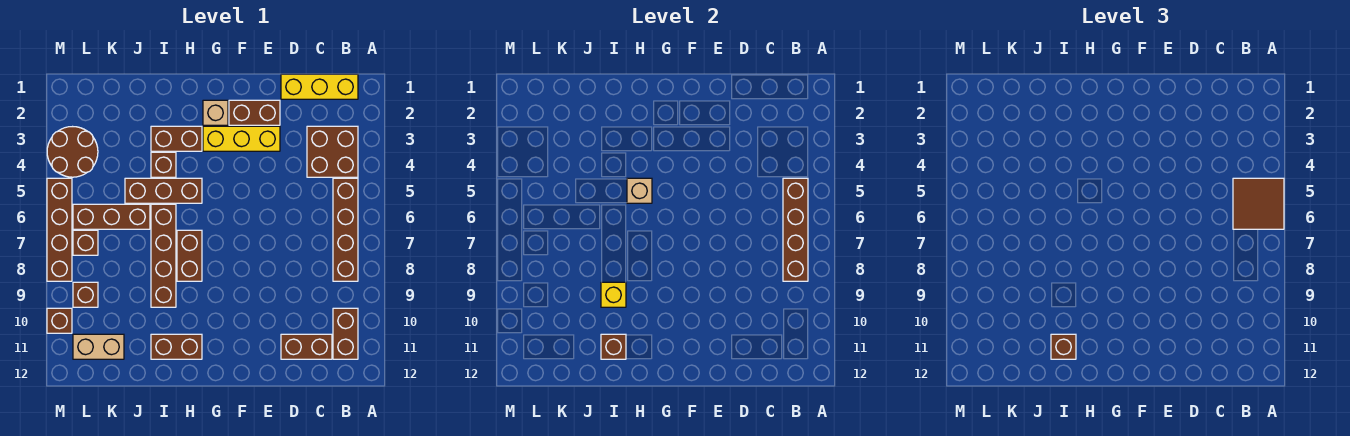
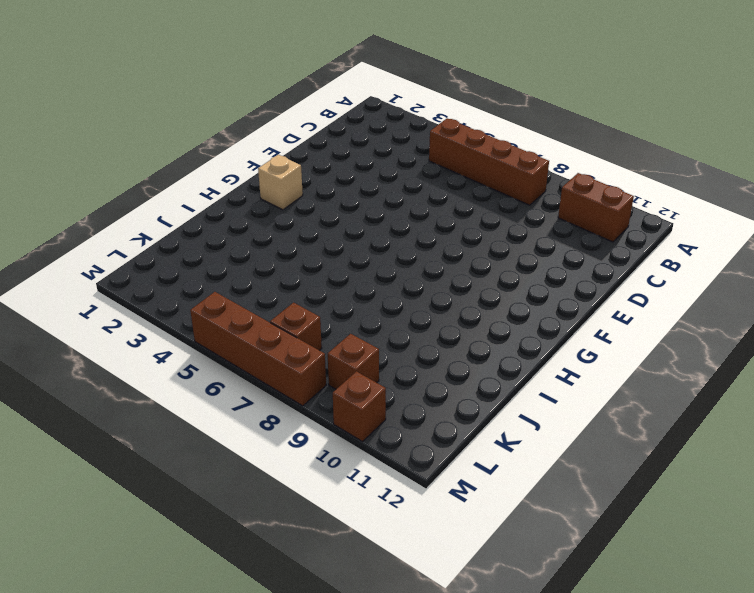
none -> yellow brick B1:D1 level 1
none -> brown brick B3:C4 level 1
none -> brown brick C11:D11 level 1

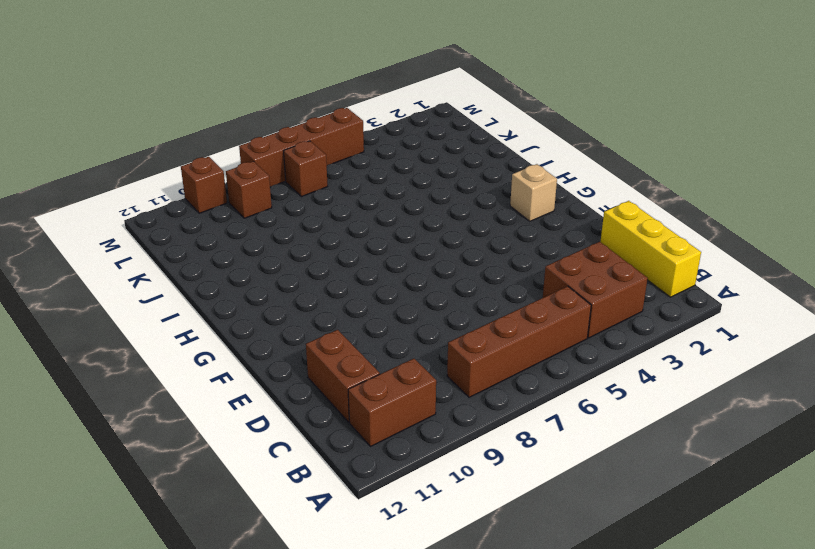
none -> brown brick E2:F2 level 1
none -> yellow brick E3:G3 level 1
none -> brown brick H3:I3 level 1

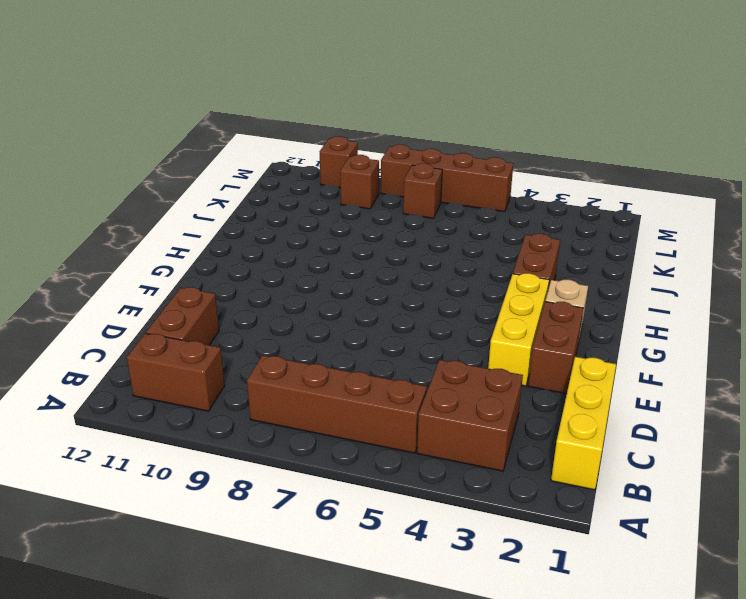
none -> brown brick H5:J5 level 1
none -> brown brick H7:H8 level 1
none -> brown brick H11:I11 level 1

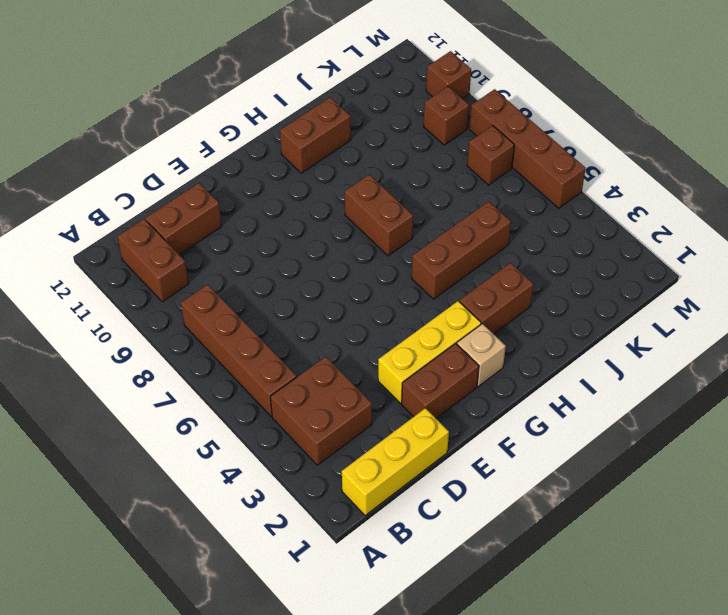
none -> brown brick I4 level 1
none -> brown brick I6:I9 level 1
none -> brown brick J6:L6 level 1

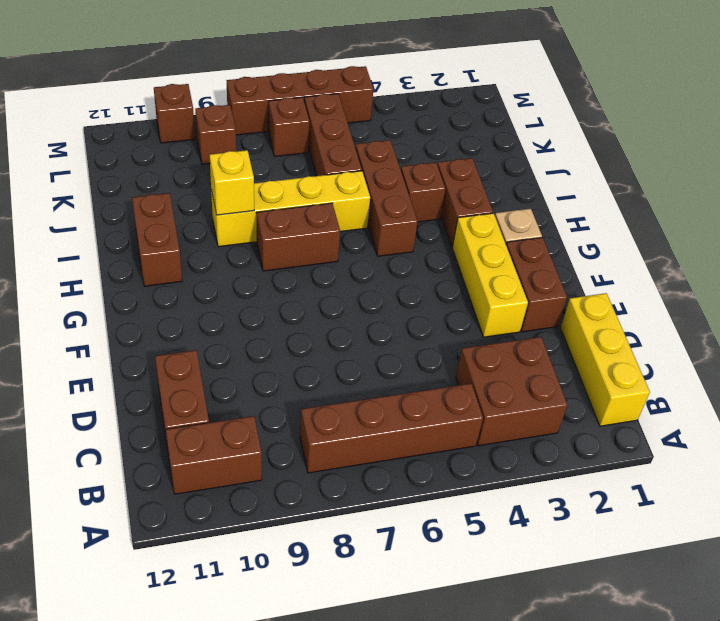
yellow brick I6:I9 level 1 -> brown brick I6:I9 level 1
none -> tan brick K11:L11 level 1
none -> brown round brick L3:M4 level 1
none -> brown brick B5:B8 level 2

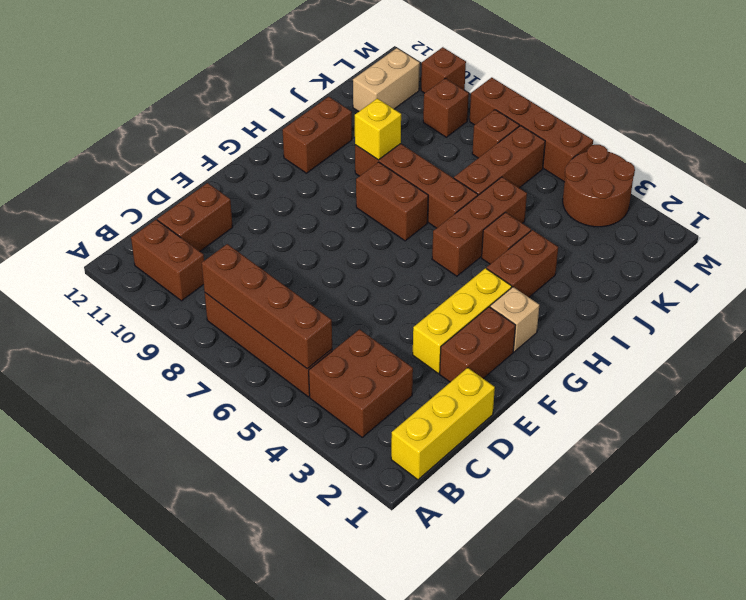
none -> tan brick H5 level 2
none -> brown brick I11 level 2
none -> brown tile A5:B6 level 3

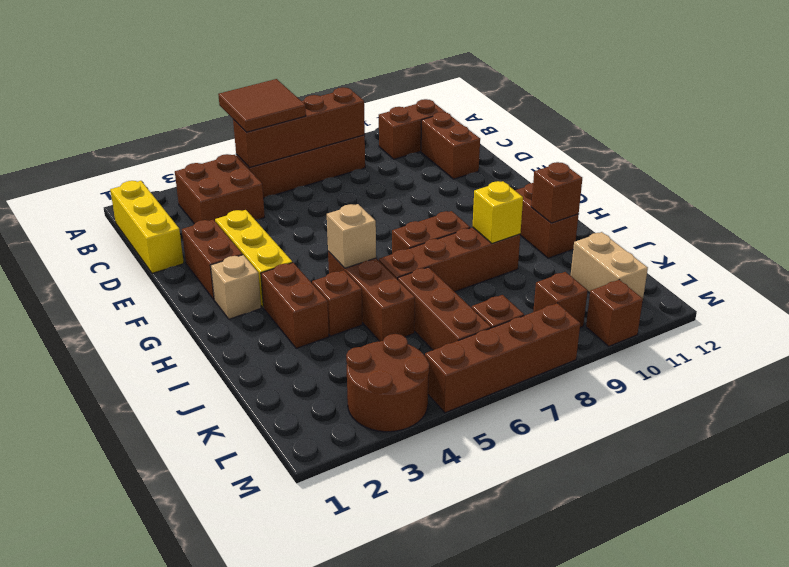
none -> brown brick I11 level 3

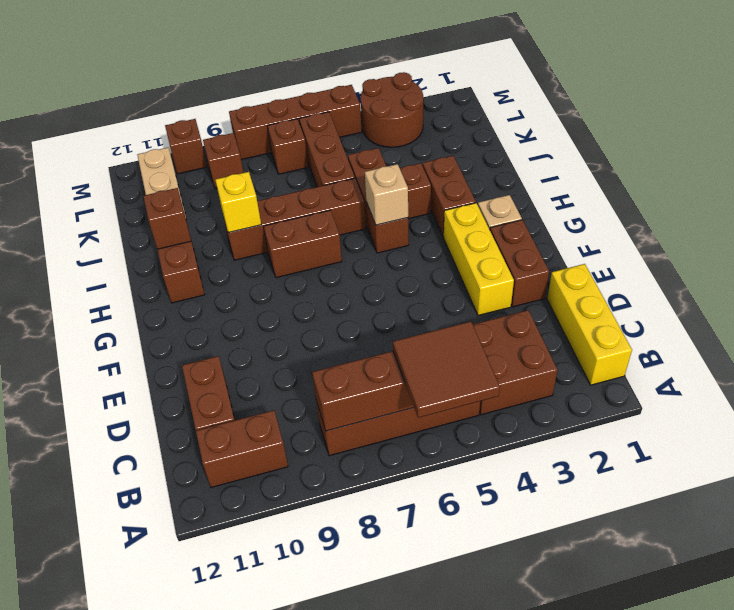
none -> brown brick I11 level 3

